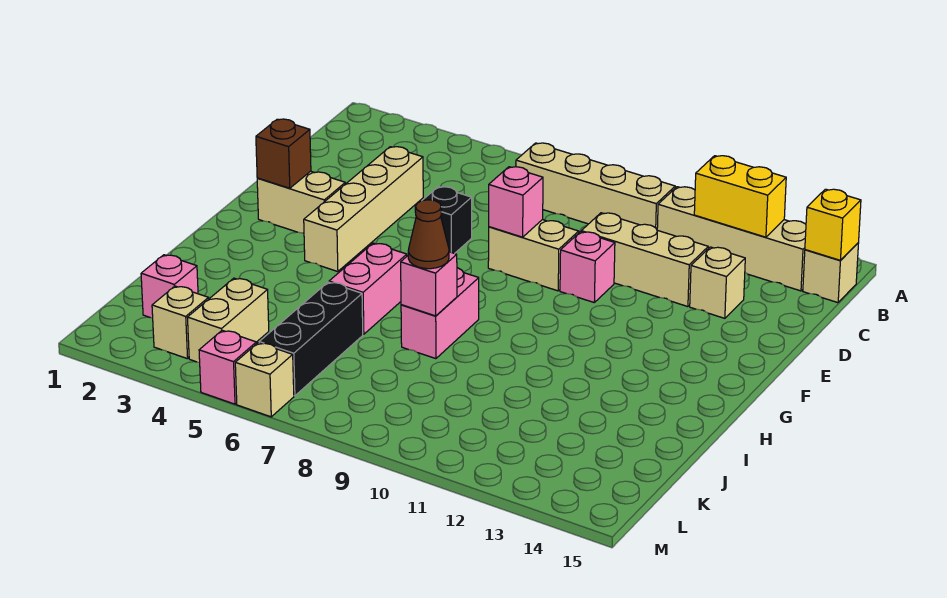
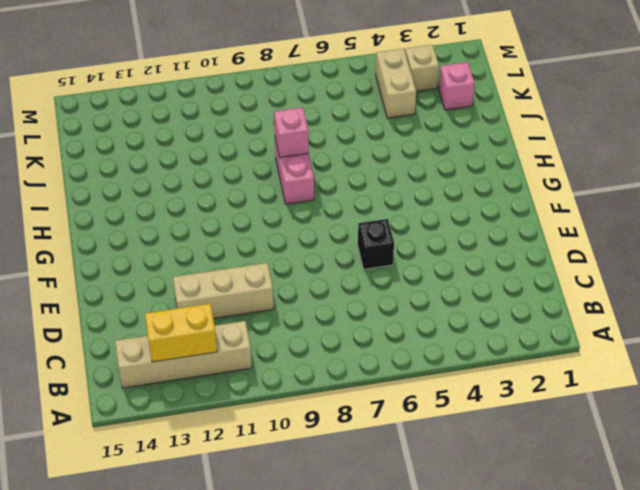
none -> tan brick B7:B10 level 1
none -> tan brick B15 level 1
none -> tan brick D4:G4 level 1

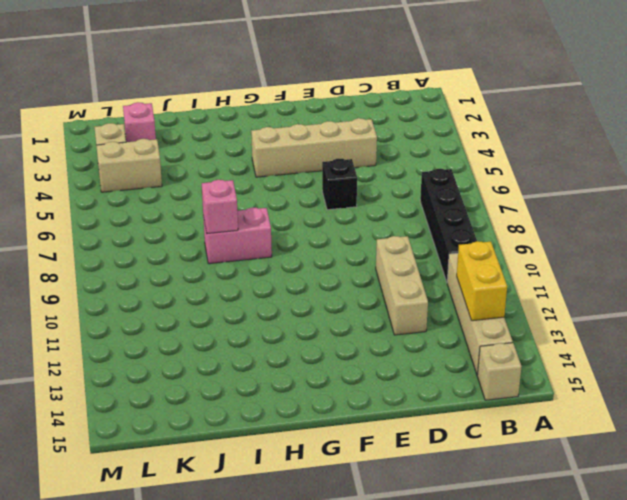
black brick B7:B10 level 1 -> tan brick B7:B10 level 1
none -> tan brick D13 level 1
none -> tan brick E8:E9 level 1
none -> pink brick E10 level 1

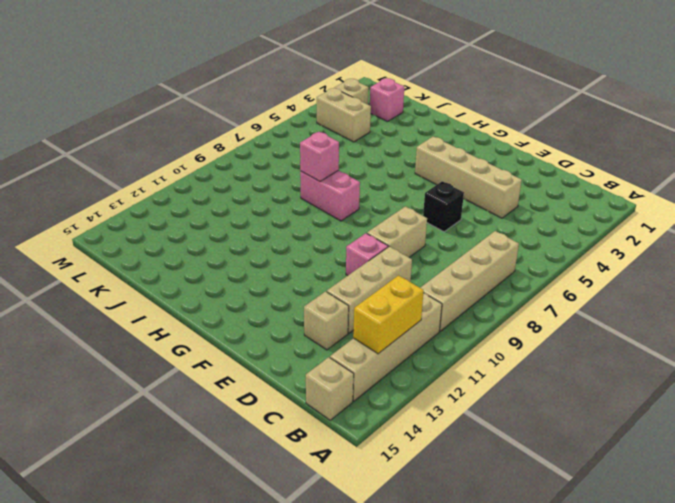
none -> tan brick F2:F3 level 1
none -> pink brick H6:I6 level 1
none -> black brick J6:L6 level 1

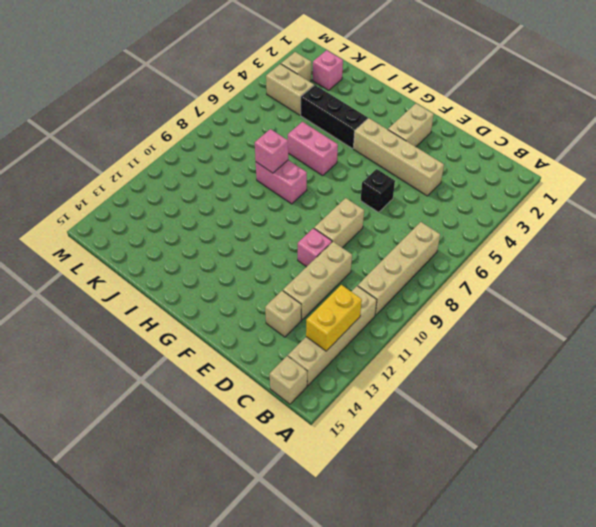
black brick H4:J4 level 1 -> black brick J6:L6 level 1
none -> pink brick M5 level 1
none -> tan brick M6 level 1
none -> yellow brick B15 level 2

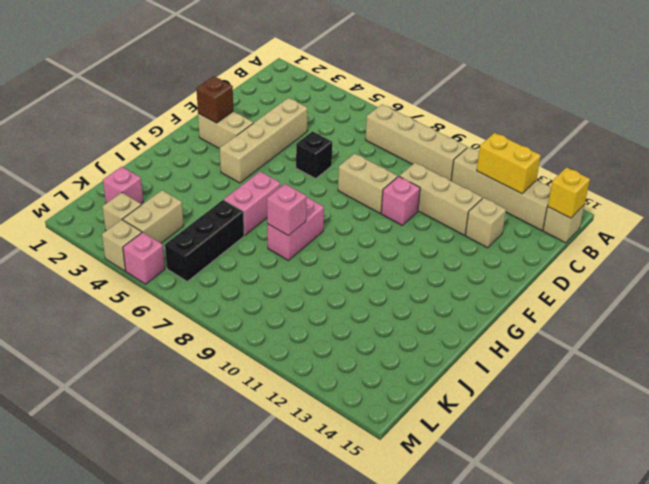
tan brick M4 level 1 -> tan brick M6 level 1
none -> pink brick E8 level 2
none -> brown cone I8 level 3

